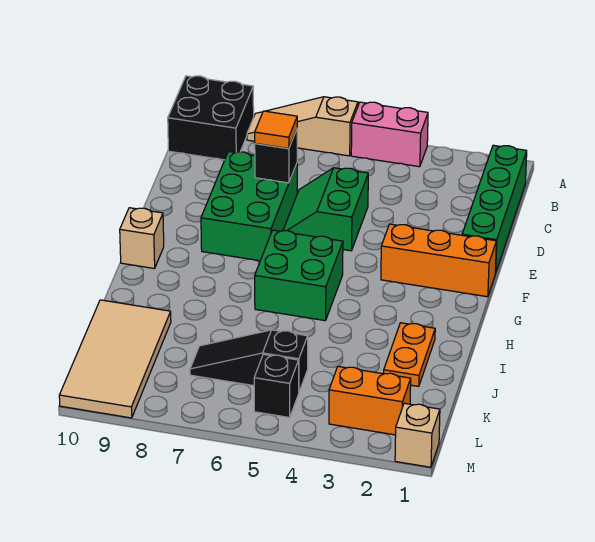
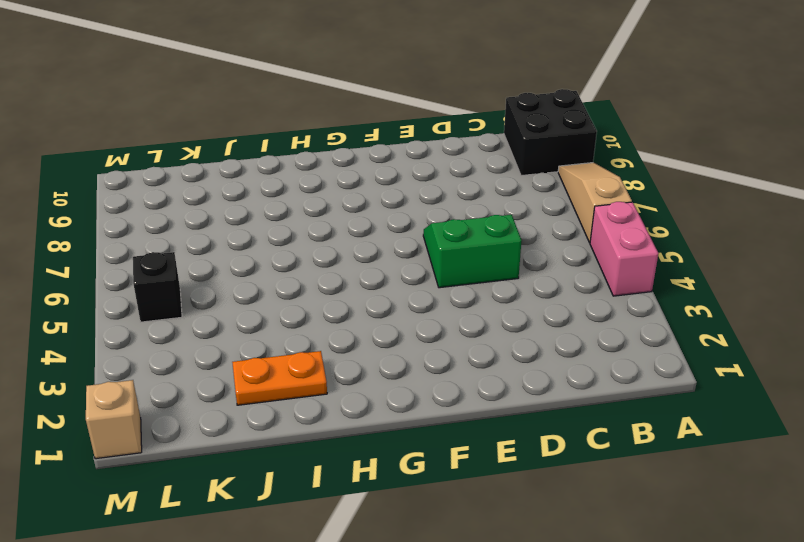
none -> green brick B1:E1 level 1
none -> green brick D7:F8 level 1
none -> orange brick F1:F3 level 1

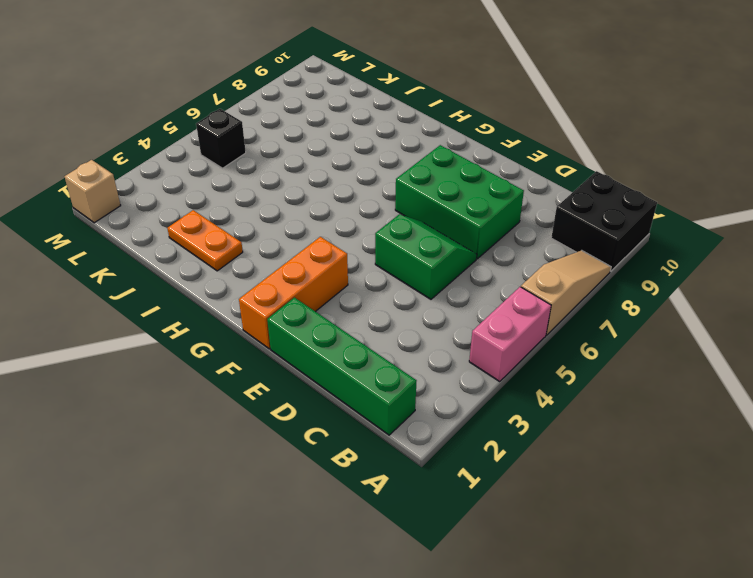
none -> green brick G5:H6 level 1
none -> tan brick G10 level 1
none -> tan tile J9:M10 level 1

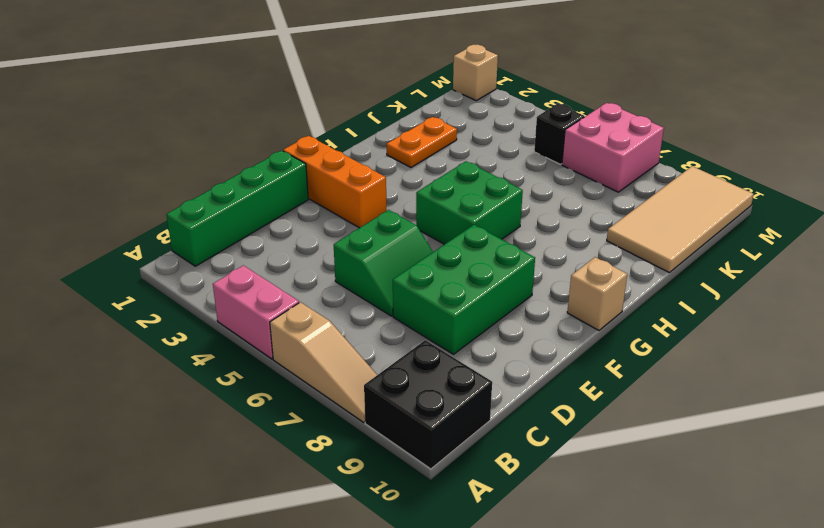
pink brick L6:M7 level 1 -> none
none -> black slope K5:K7 level 1 top 5
none -> orange brick L2:L3 level 1
none -> black brick D7 level 2

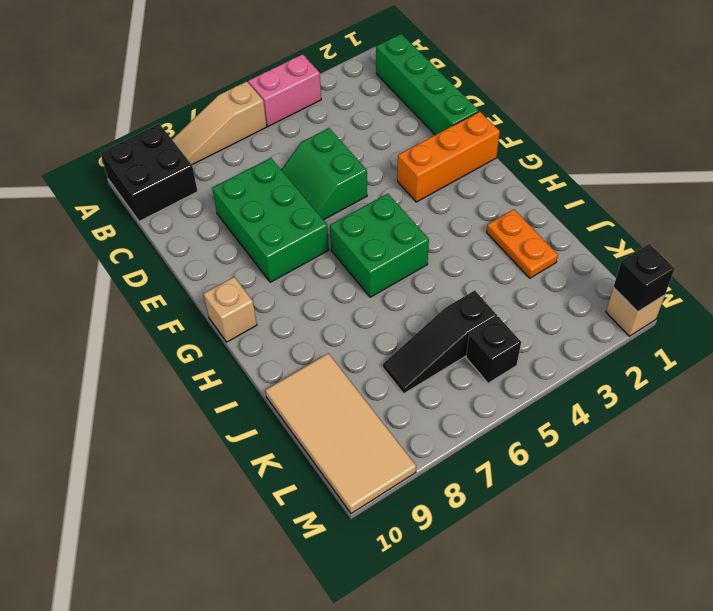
black brick M1 level 2 -> black brick D7 level 2
none -> orange brick L2:L3 level 1
none -> orange tile D7 level 3

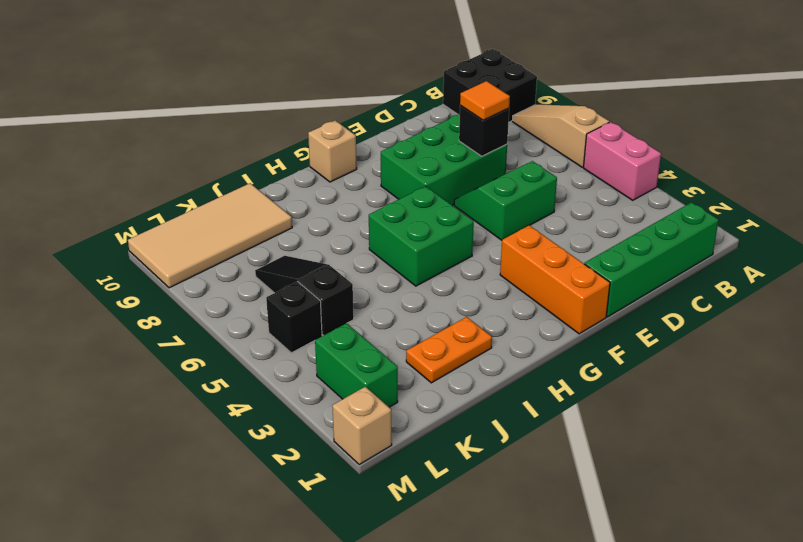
green brick L2:L3 level 1 -> orange brick L2:L3 level 1

